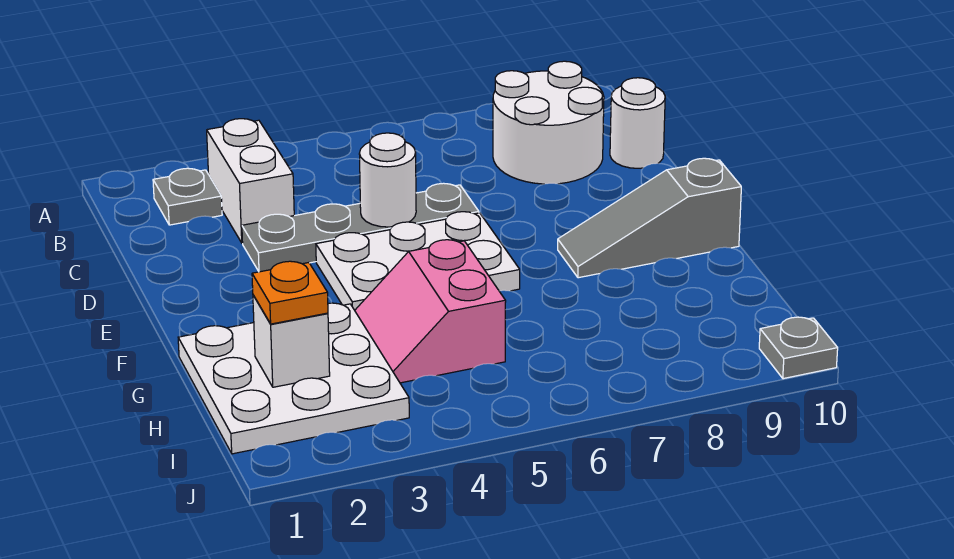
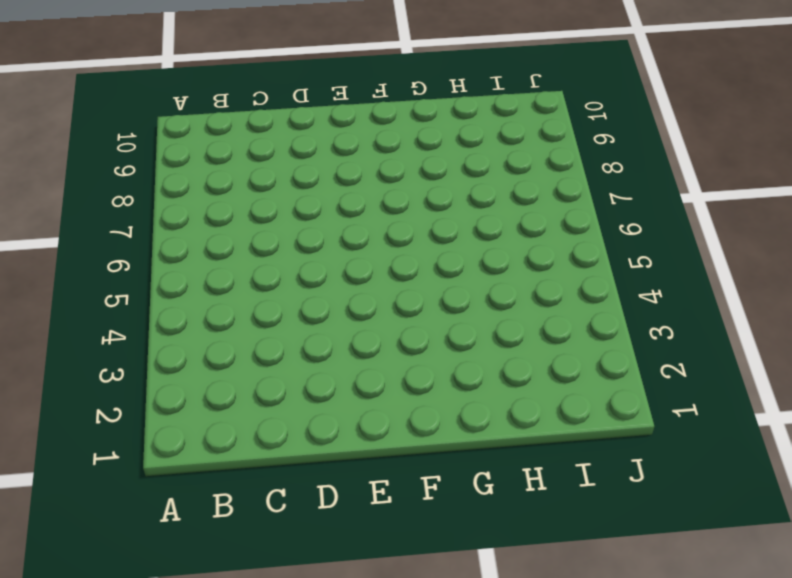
none -> grey plate B2 level 1
none -> white brick B3:C3 level 1
none -> white round brick B8:C9 level 1

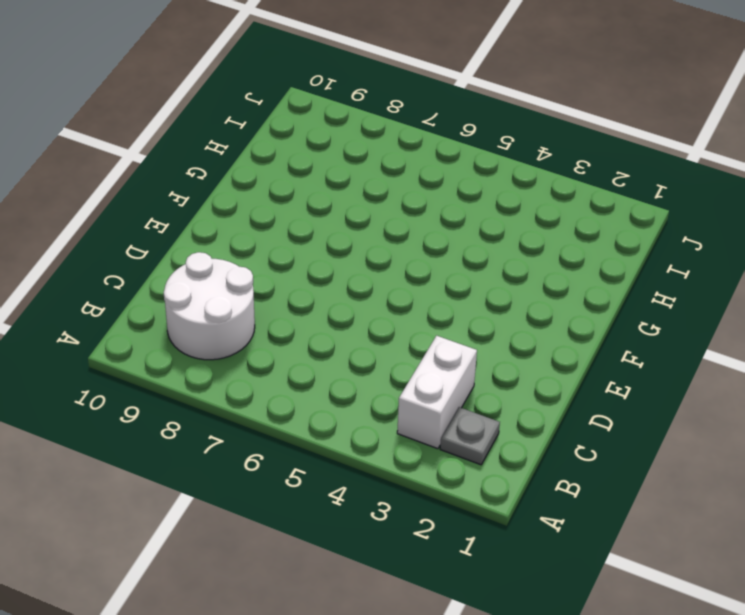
none -> white round brick C10 level 1
none -> grey plate D3:D6 level 1
none -> white plate E4:F6 level 1

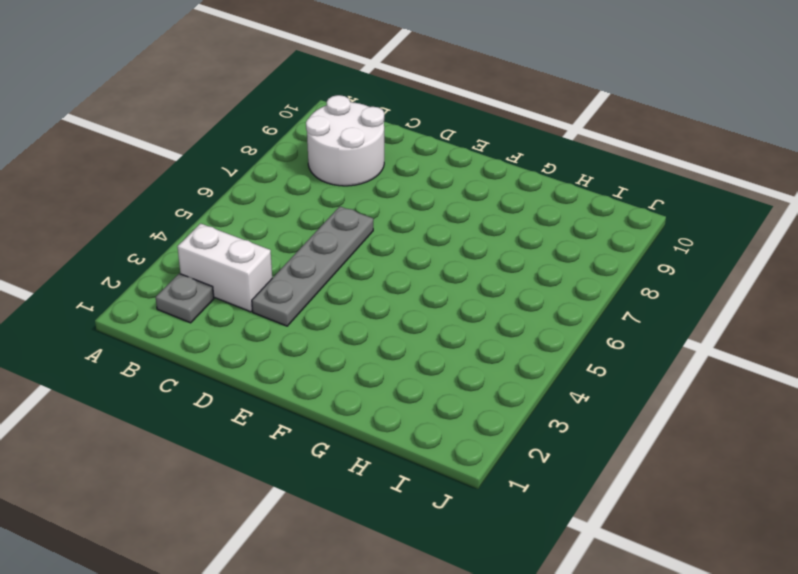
none -> white round brick C10 level 1
none -> white plate E4:F6 level 1
none -> grey slope F8:F10 level 1 top 10

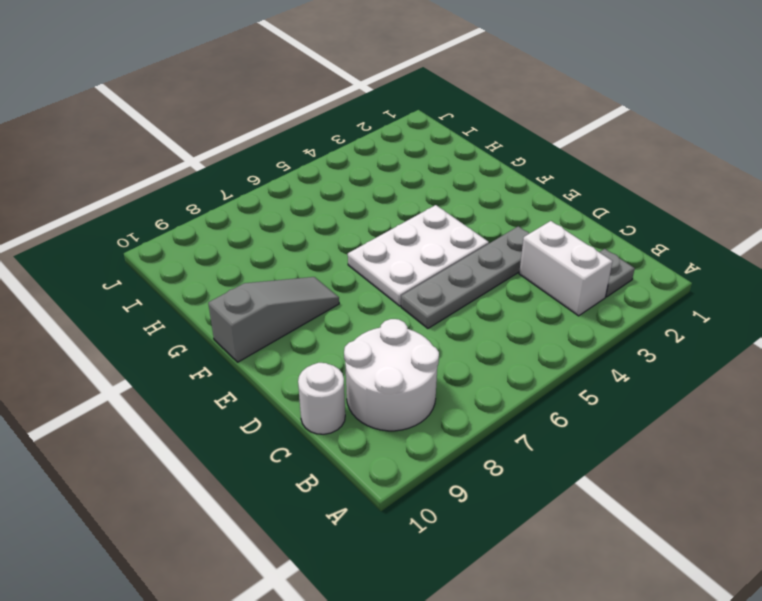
none -> white plate G1:I3 level 1
none -> pink slope G4:H5 level 1 top 5
none -> grey plate J10 level 1

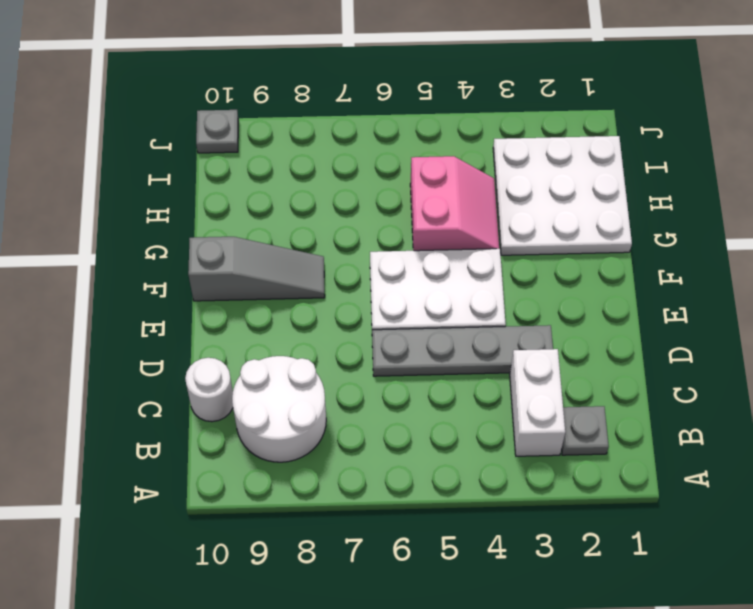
none -> white round brick D5 level 2
none -> white brick H2 level 2
none -> orange plate H2 level 3

